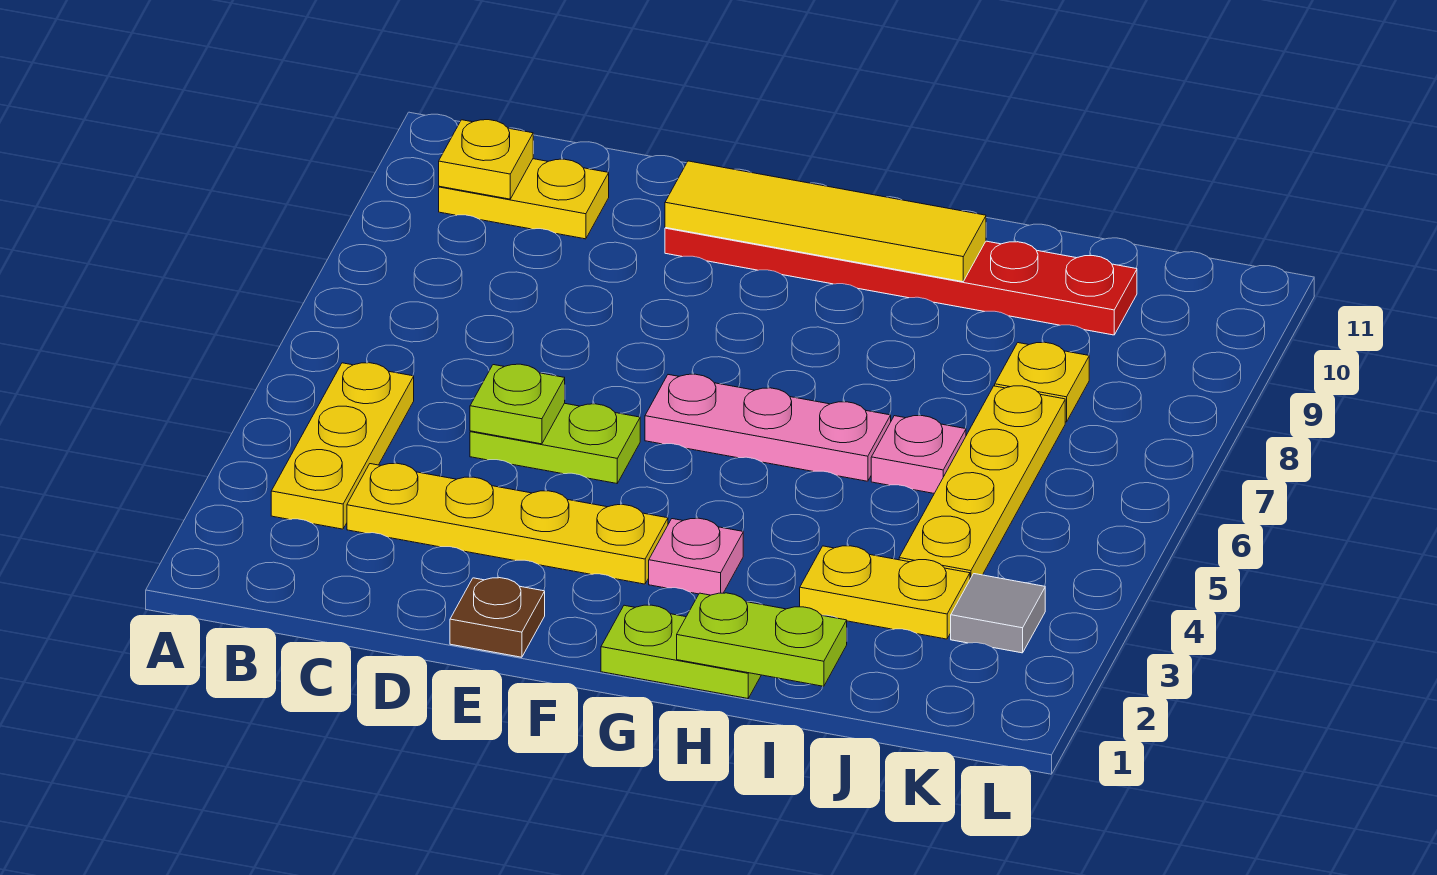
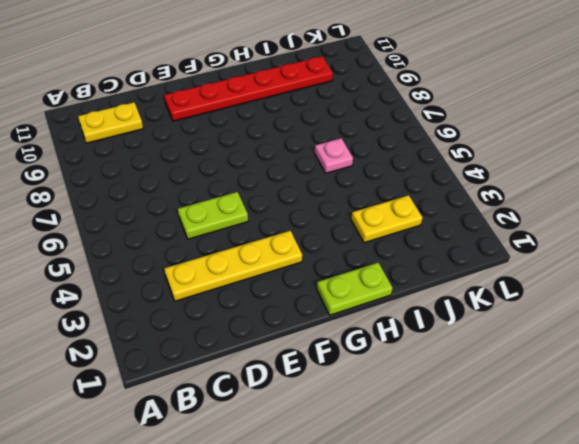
none -> yellow plate B3:B5 level 1
none -> brown plate E1 level 1
none -> pink plate F6:H6 level 1

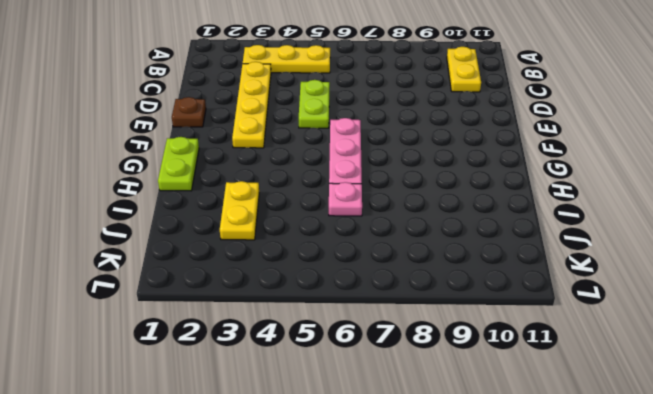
none -> red plate E10:J10 level 1
none -> pink plate G3 level 1
none -> yellow plate J4:J7 level 1

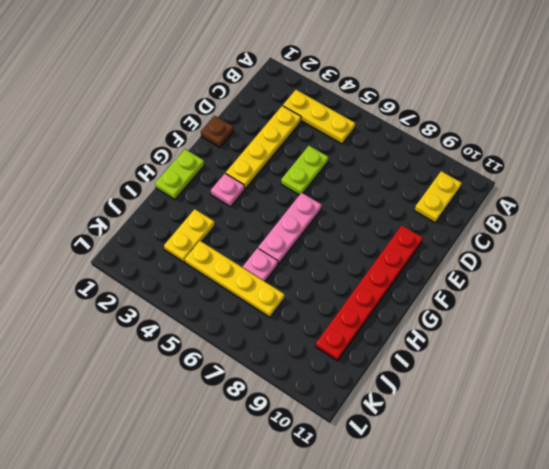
none -> yellow plate J8 level 1
none -> grey tile K3 level 1
none -> yellow plate B10 level 2

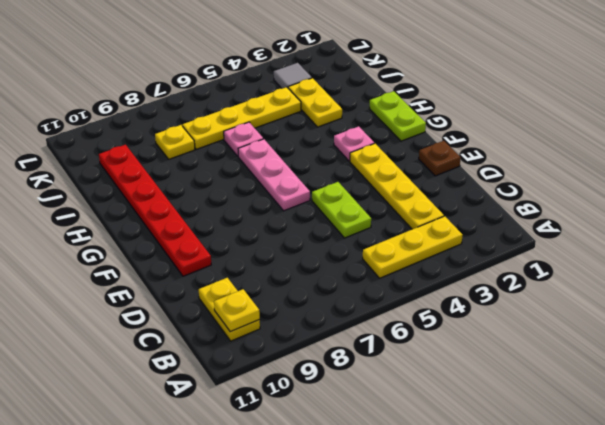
none -> lime plate D5 level 2
none -> yellow tile E10:H10 level 2
none -> lime plate H1:I1 level 2

